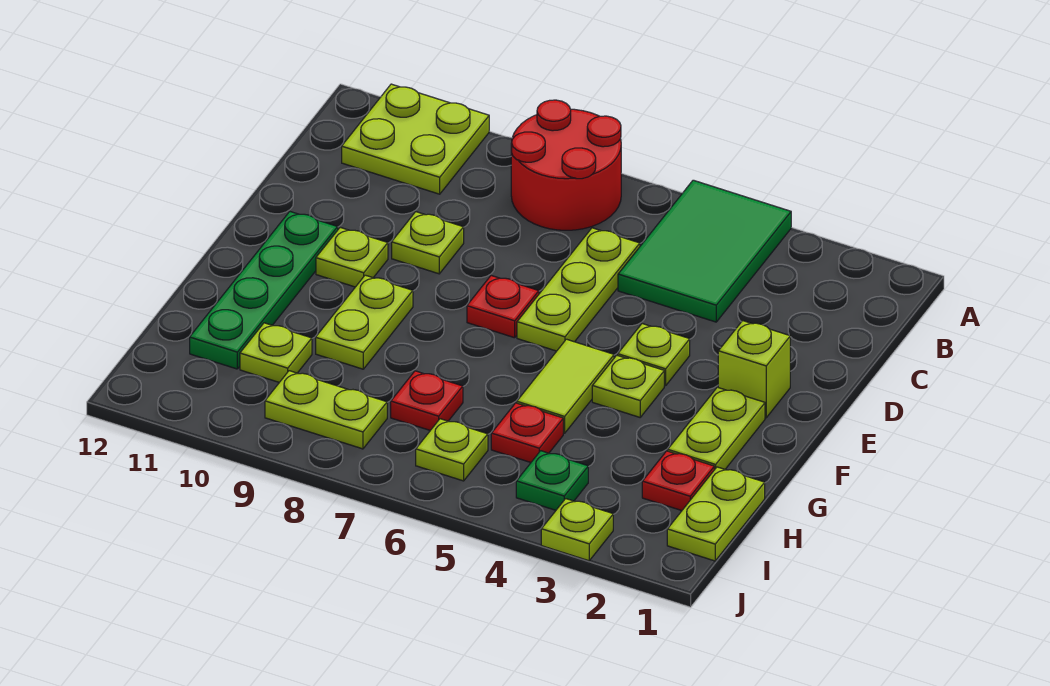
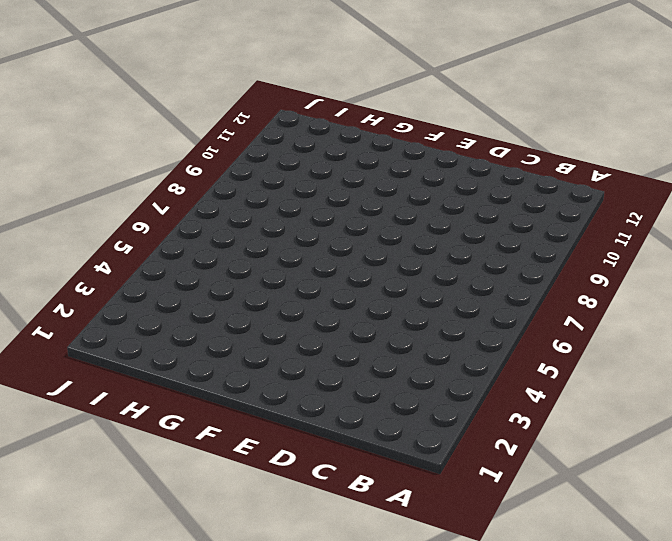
none -> green tile A4:C5 level 1
none -> red round brick A7:B8 level 1
none -> lime plate A10:B11 level 1

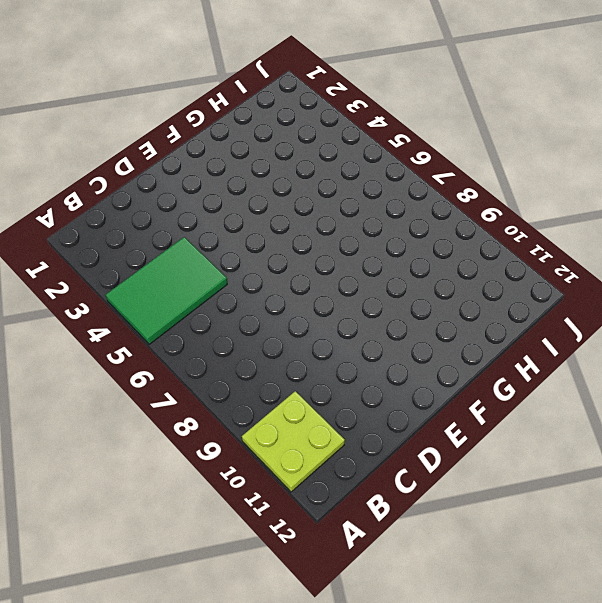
none -> red round brick A7:B8 level 1
none -> lime plate C6:E6 level 1
none -> lime plate D9 level 1

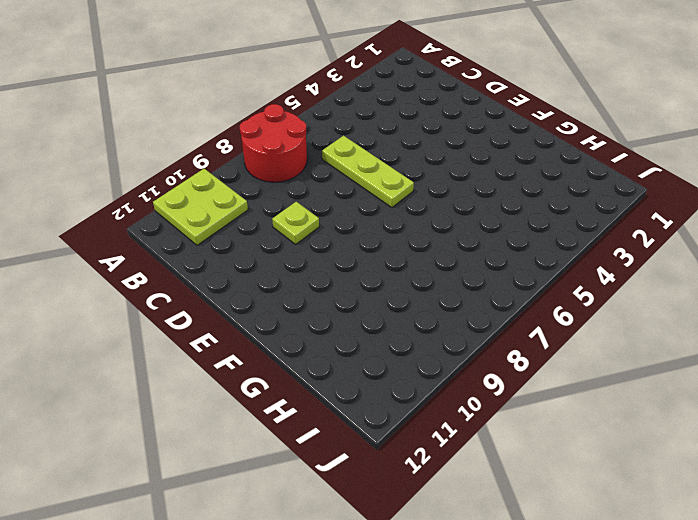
none -> green tile A4:C5 level 1
none -> lime brick E2 level 1
none -> lime plate E4 level 1

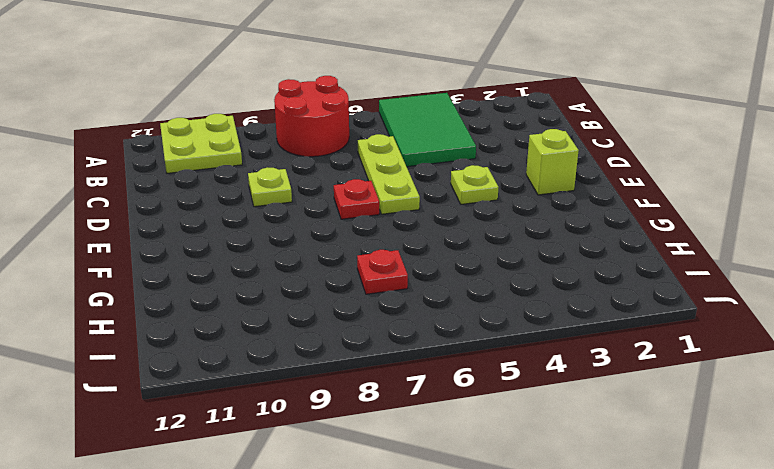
none -> lime plate E10 level 1
none -> green plate E11:H11 level 1
none -> lime plate F2:G2 level 1

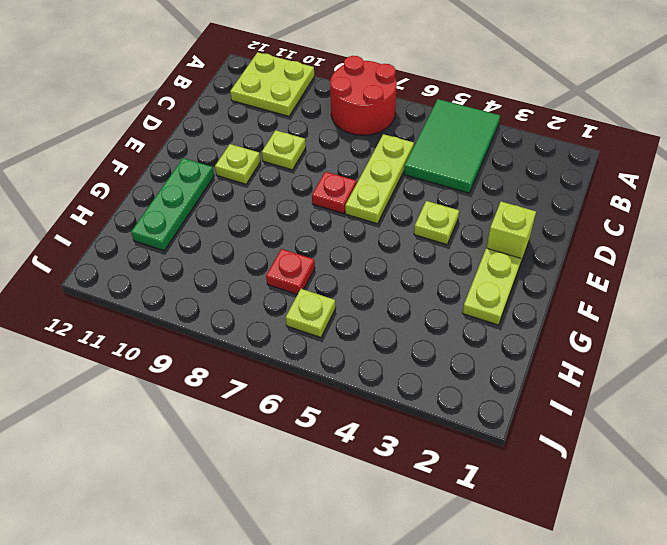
green plate F11:H11 level 1 -> green plate E11:H11 level 1
none -> lime plate F4 level 1
none -> lime tile F5:G5 level 1
none -> lime plate F9:G9 level 1

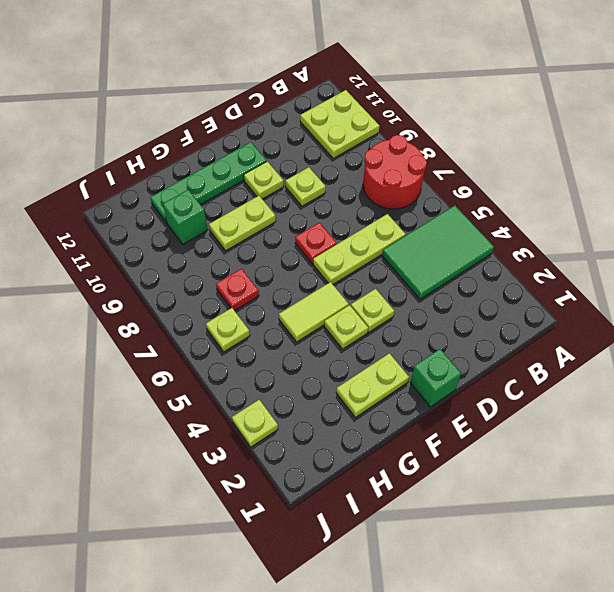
green brick E1 level 1 -> none
green brick H10 level 1 -> lime plate H10 level 1
none -> lime brick E2 level 1
none -> lime plate H1:I1 level 1
none -> red plate H2 level 1

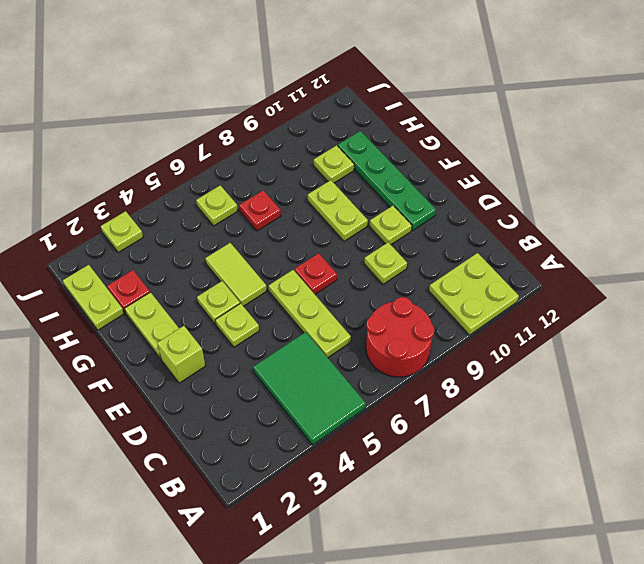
none -> red plate H5 level 1
none -> green plate I4 level 1
none -> lime plate I8:I9 level 1

